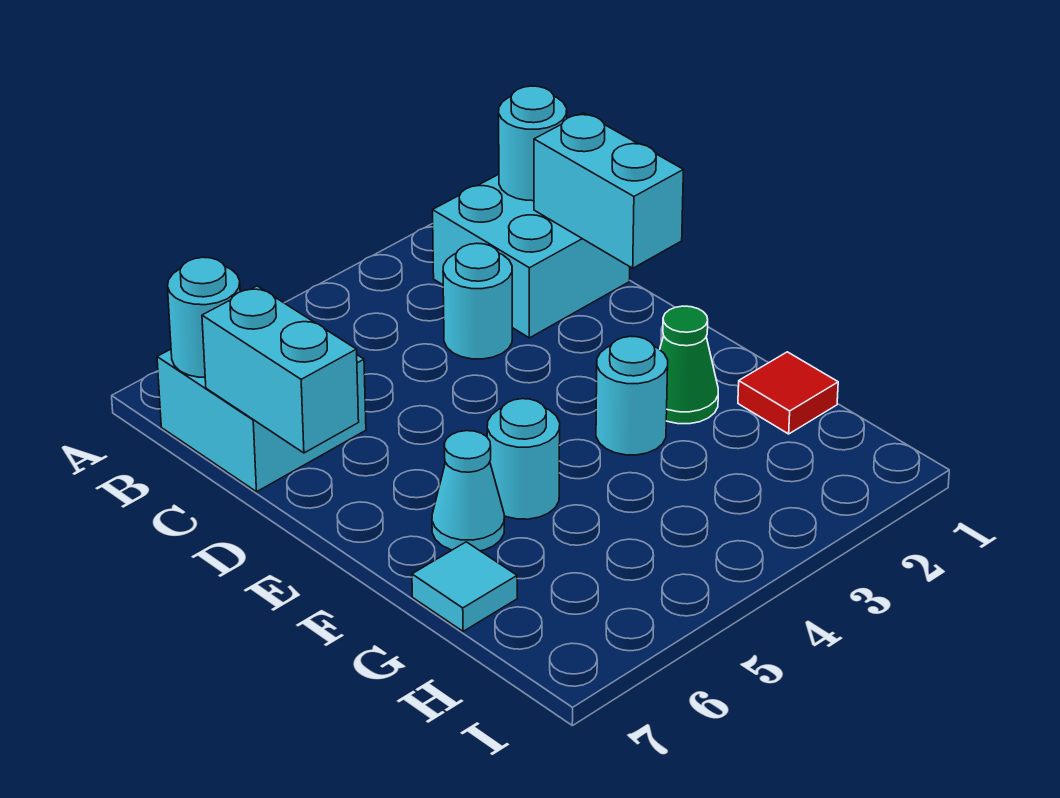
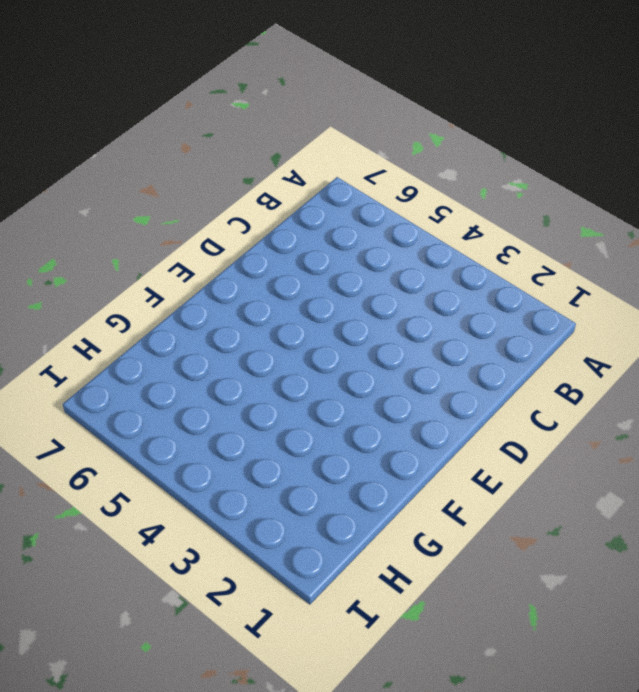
none -> cyan brick B1:C2 level 1
none -> cyan brick B6:C7 level 1
none -> cyan round brick C3 level 1

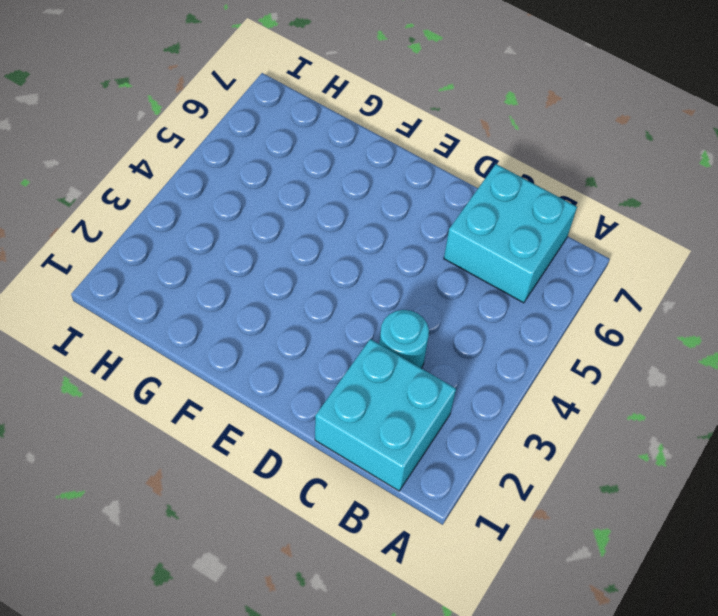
none -> green cone F2 level 1
none -> cyan round brick F3 level 1
none -> cyan round brick F5 level 1

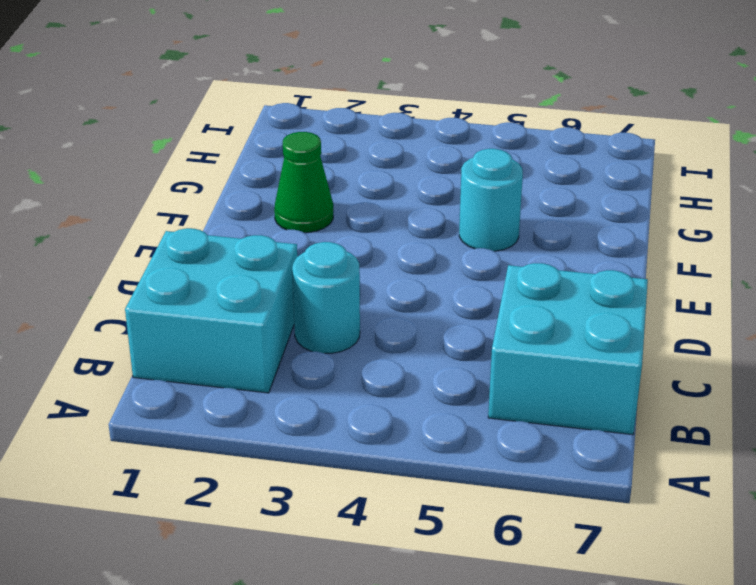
none -> cyan round brick F3 level 1
none -> cyan cone F6 level 1
none -> red tile G1 level 1

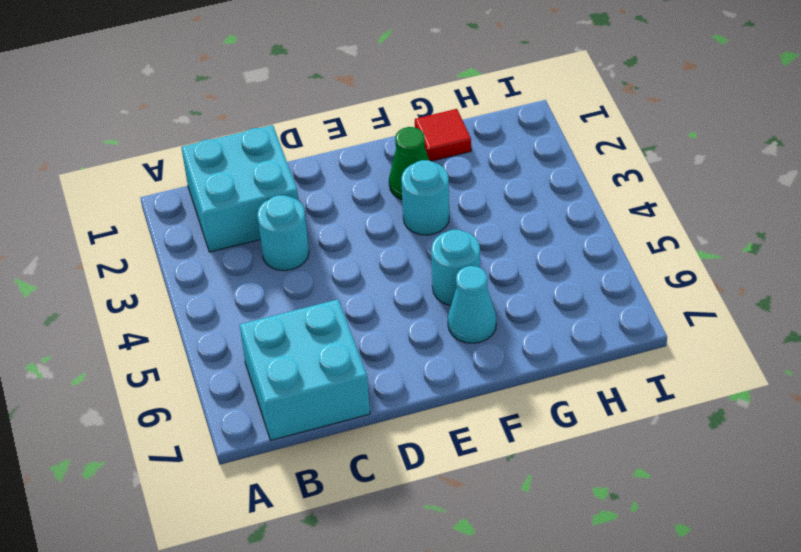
none -> cyan tile G7 level 1
none -> cyan round brick B1 level 2
none -> cyan round brick B7 level 2

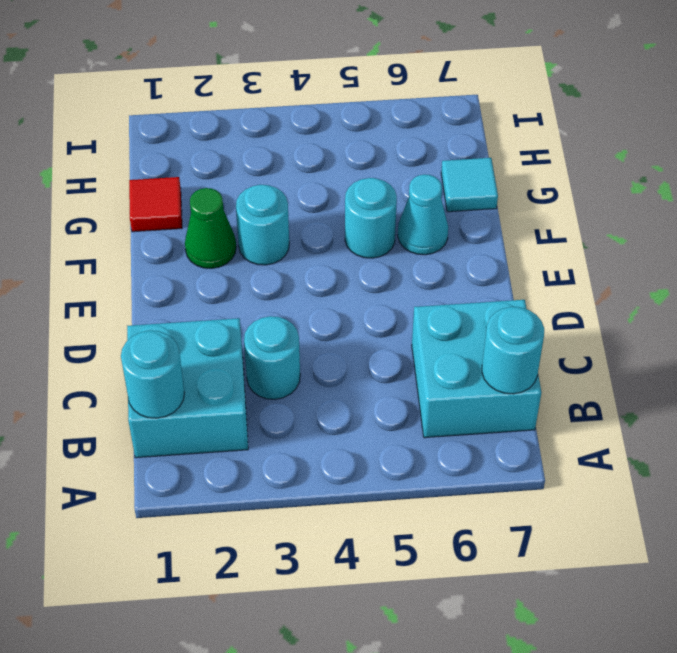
none -> cyan brick C1:D1 level 2
none -> cyan brick C7:D7 level 2

